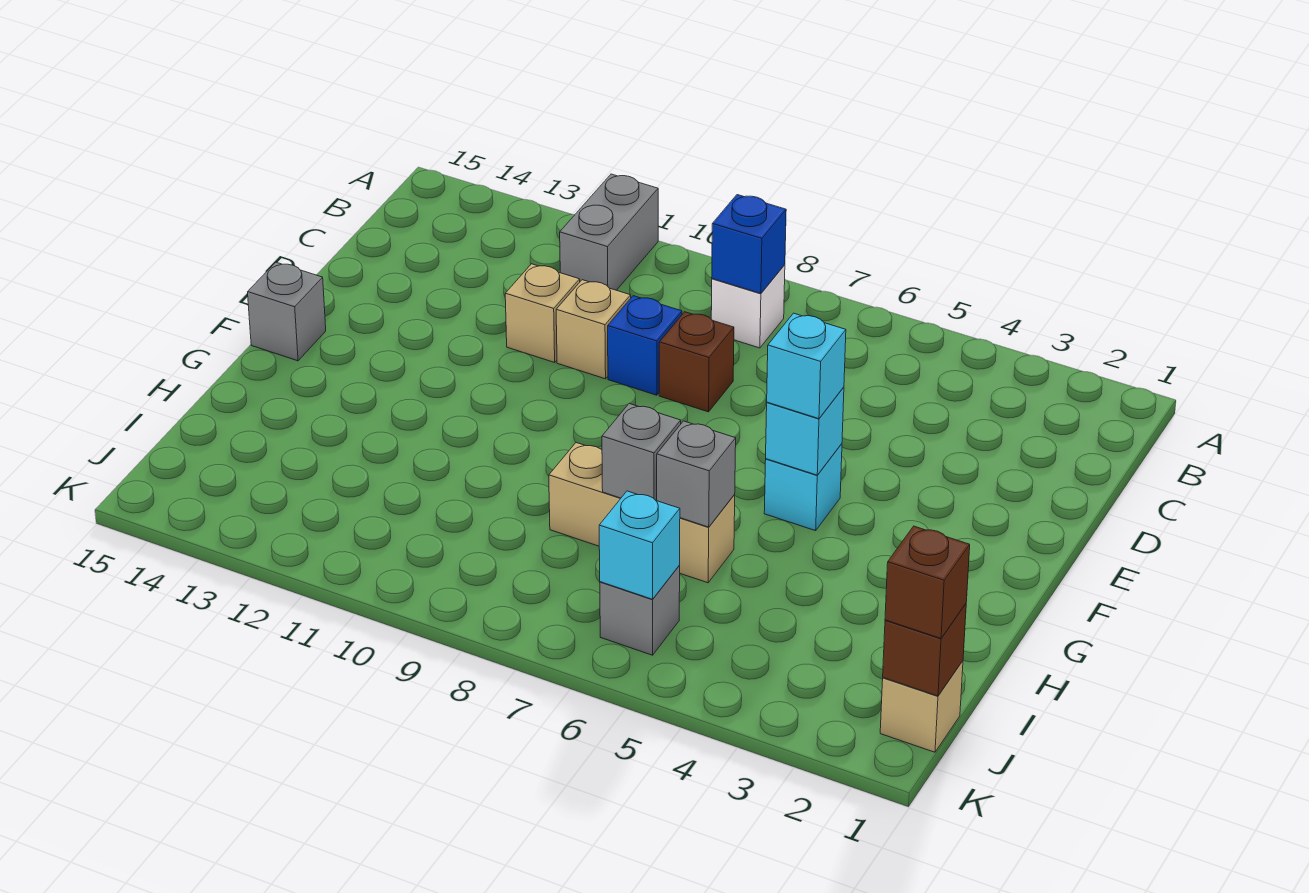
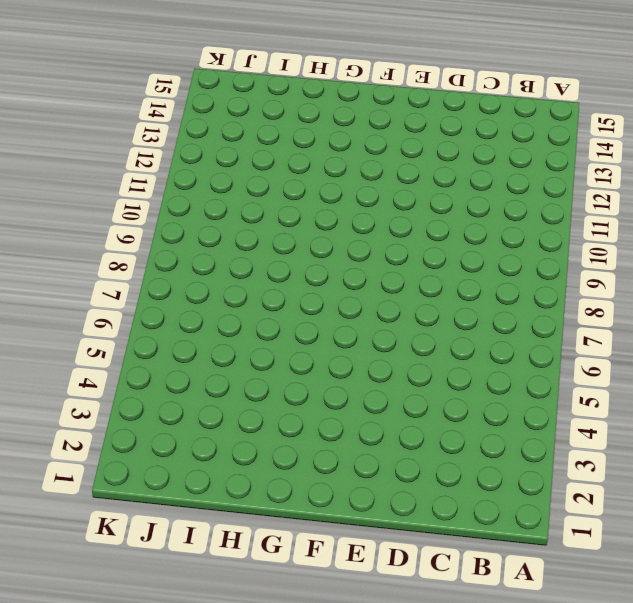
none -> grey brick A11:B11 level 1
none -> white brick B8 level 1
none -> brown brick D8 level 1

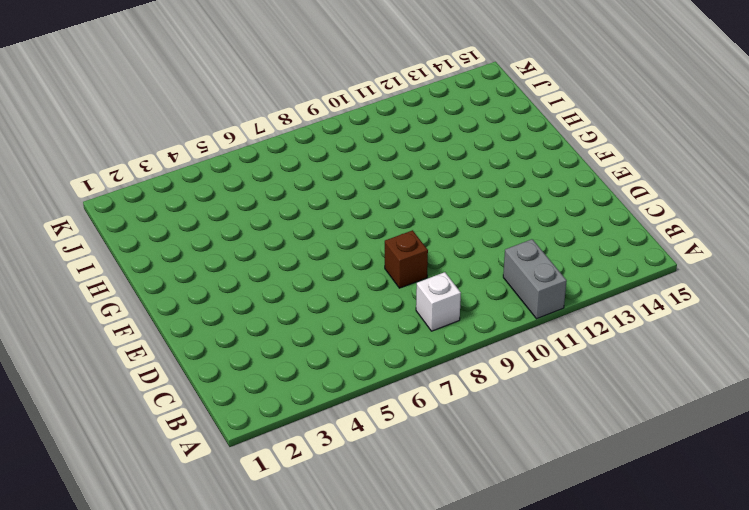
none -> blue brick D9 level 1
none -> tan brick D10 level 1
none -> tan brick D11 level 1

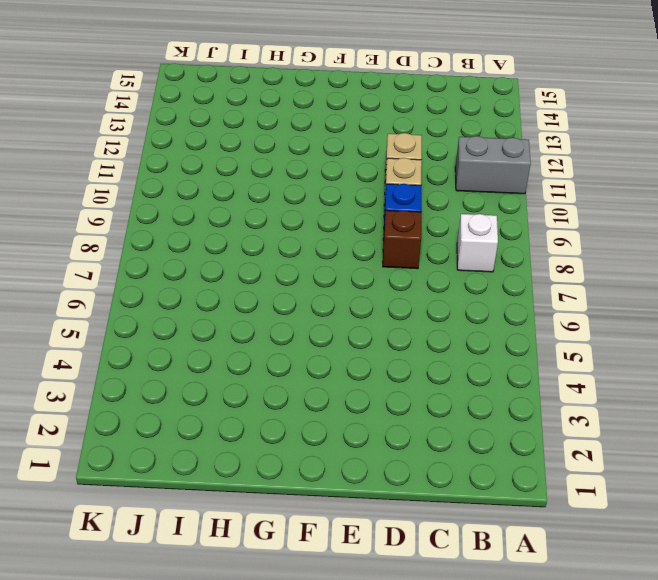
none -> cyan brick F5 level 1
none -> grey brick F15 level 1
none -> tan brick H6:H8 level 1

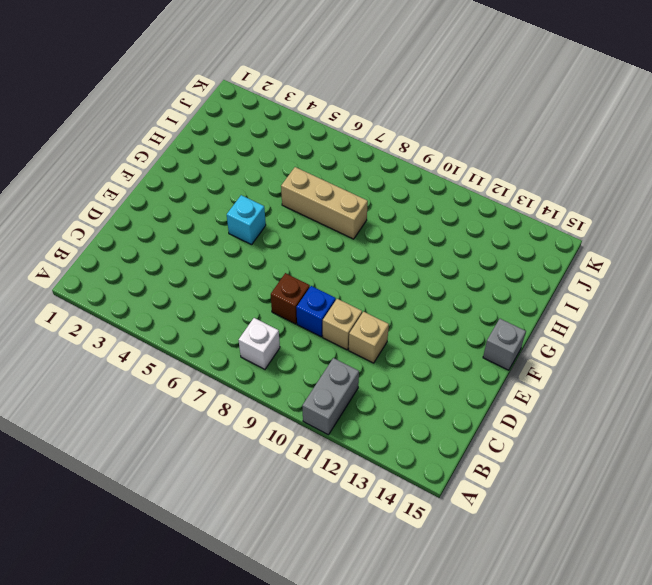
none -> tan brick J1 level 1
none -> grey brick J6 level 1
none -> blue brick B8 level 2

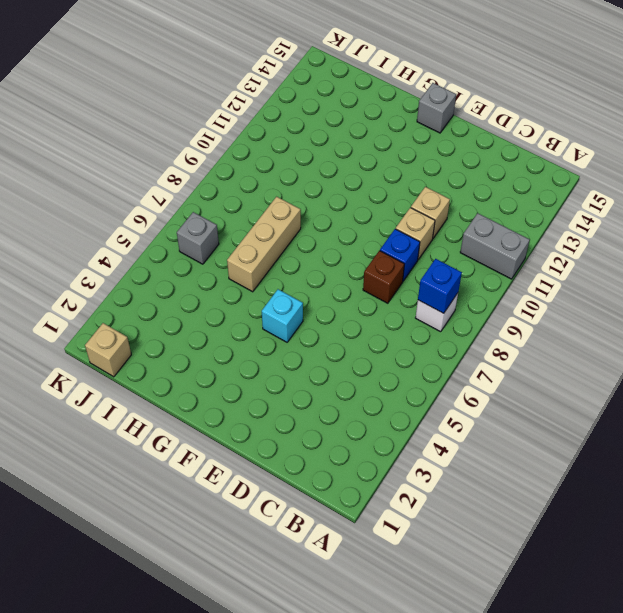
none -> cyan brick F5 level 2
none -> grey brick H6 level 2
none -> grey brick H7 level 2

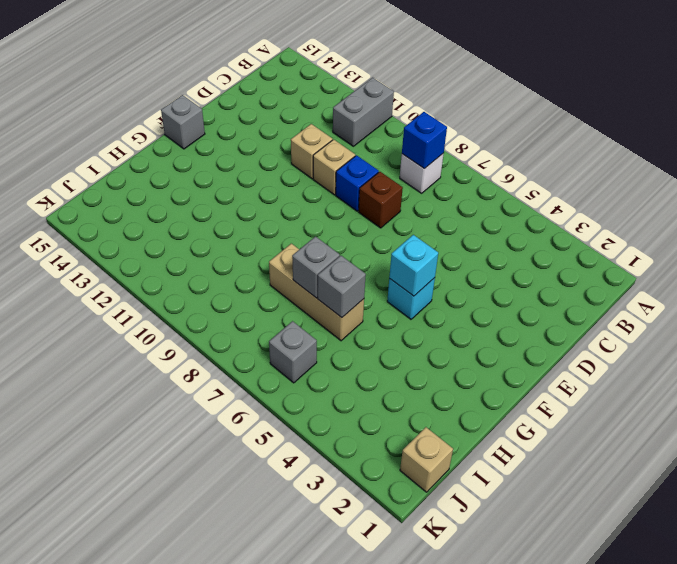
none -> brown brick J1 level 2
none -> cyan brick J6 level 2
none -> cyan brick F5 level 3

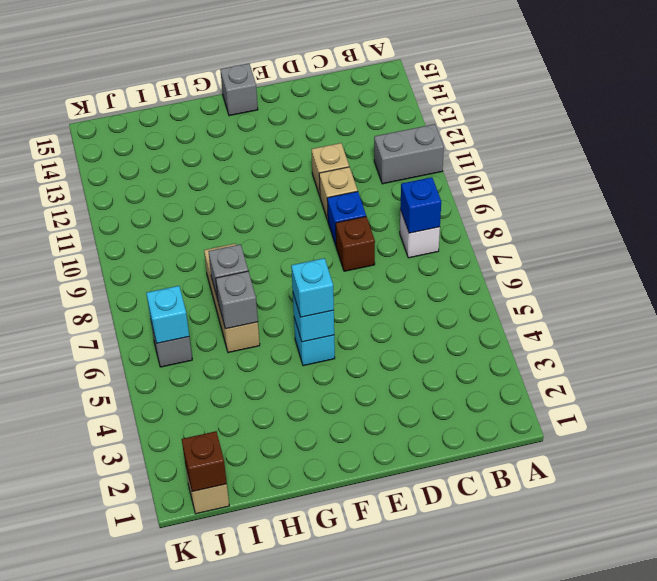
none -> brown brick J1 level 3

